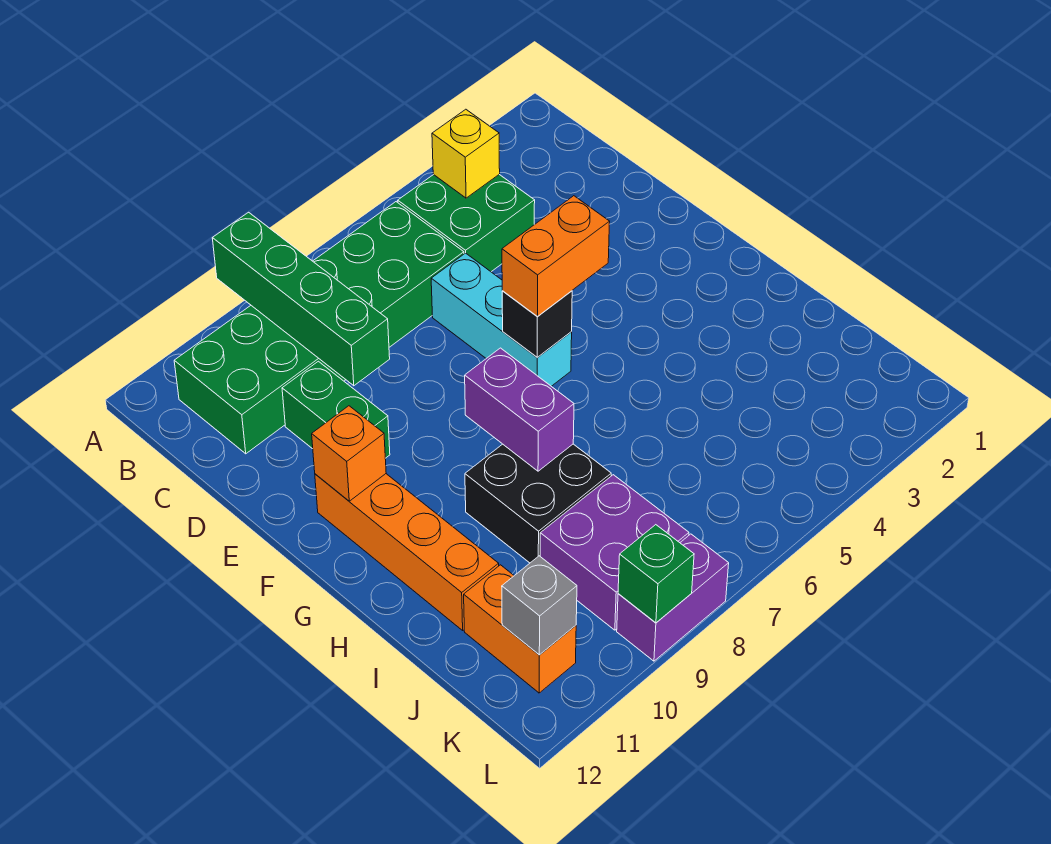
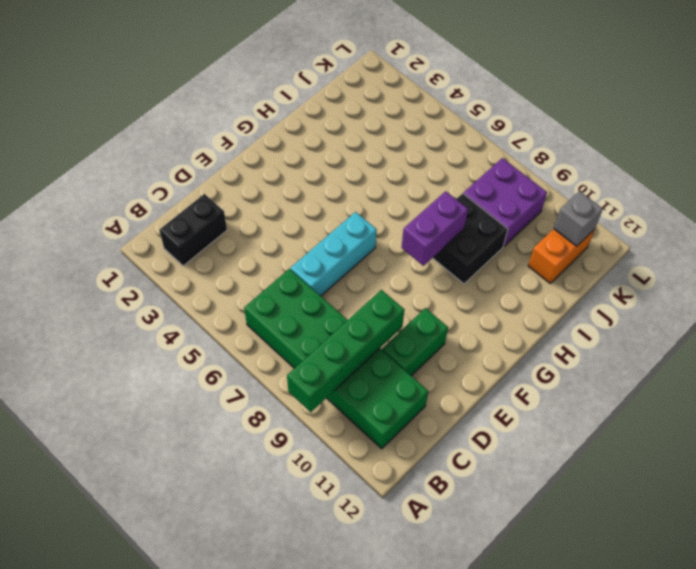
black brick B2:C2 level 1 -> none
none -> green brick B4:C5 level 1
none -> orange brick F11:I11 level 1
none -> purple brick L8:L9 level 1

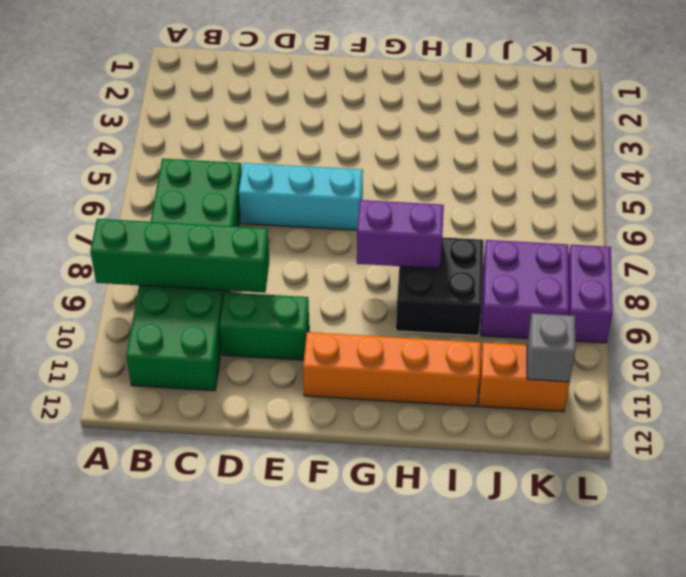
none -> green brick B4:C5 level 1
none -> yellow brick B4 level 2
none -> black brick F6 level 2

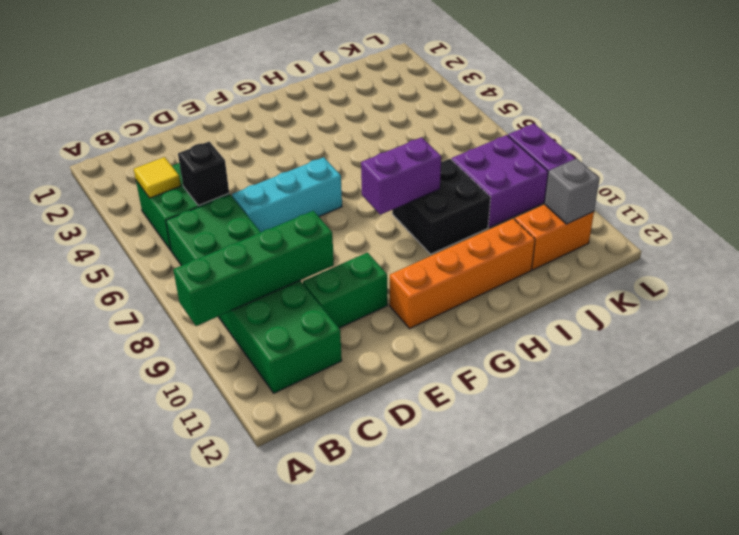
yellow tile B4 level 2 -> yellow brick B4 level 2
black brick C5 level 2 -> black brick F6 level 2
none -> orange brick F11 level 2
none -> green brick L9 level 2
none -> orange brick F5:F6 level 3

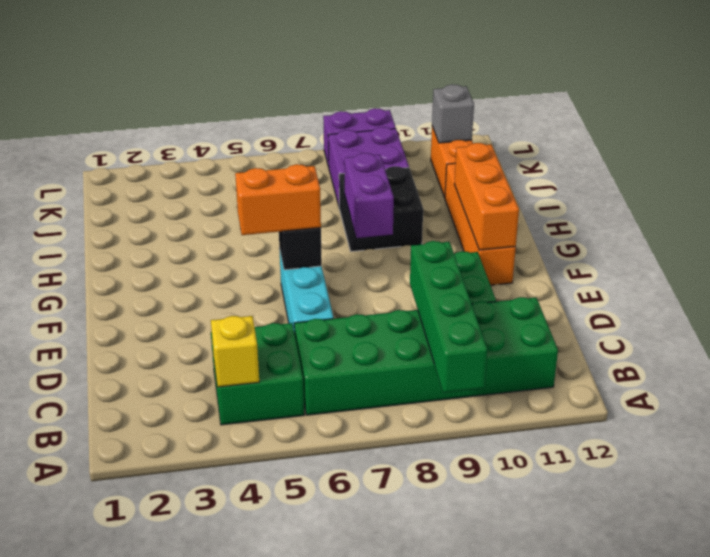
orange brick F11:H11 level 2 -> orange brick F11 level 2
none -> green brick L9 level 2

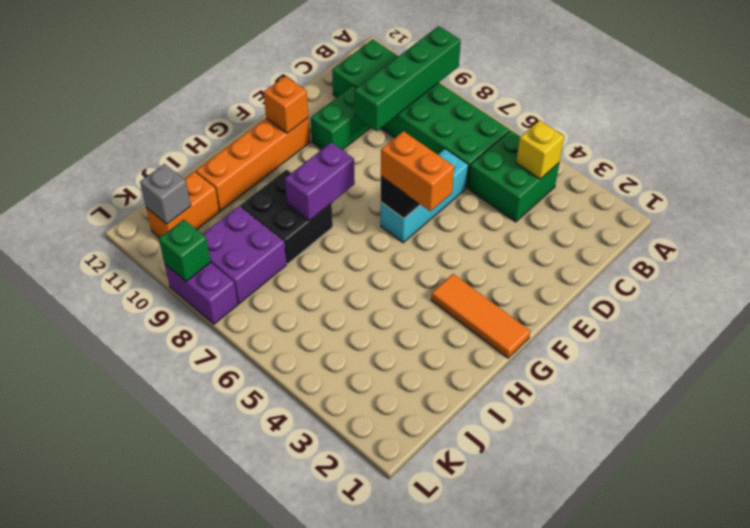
orange tile G1:G3 level 1 -> none

